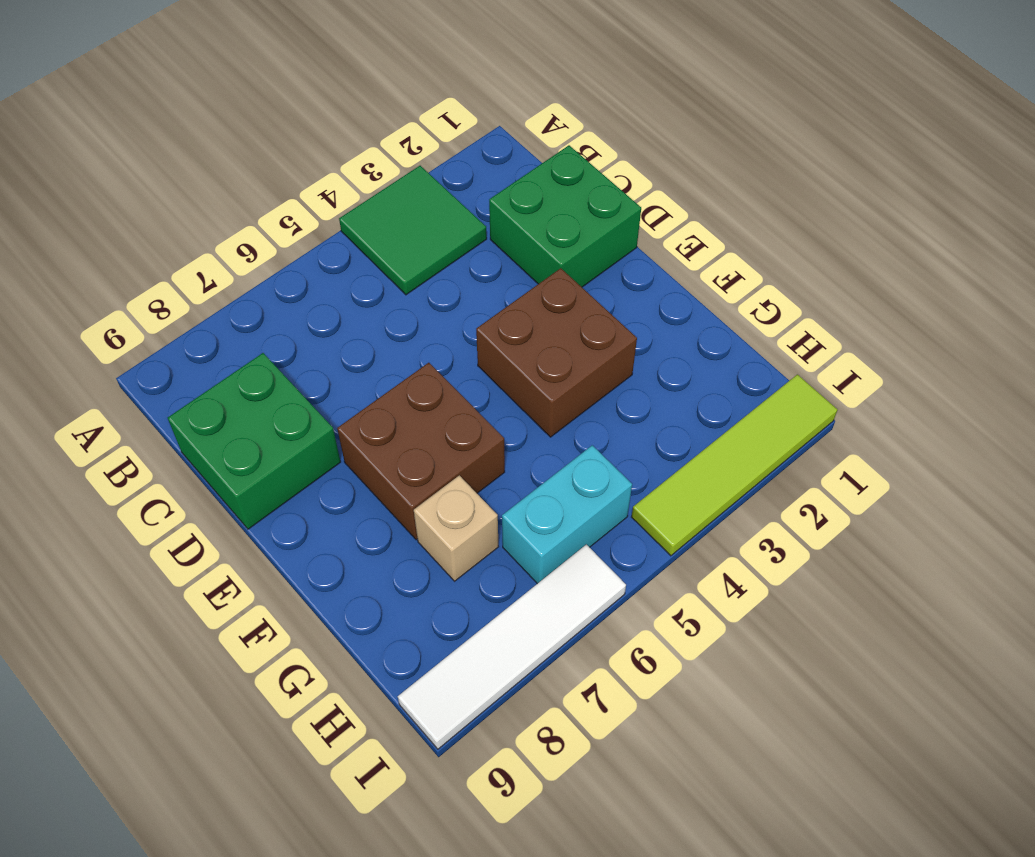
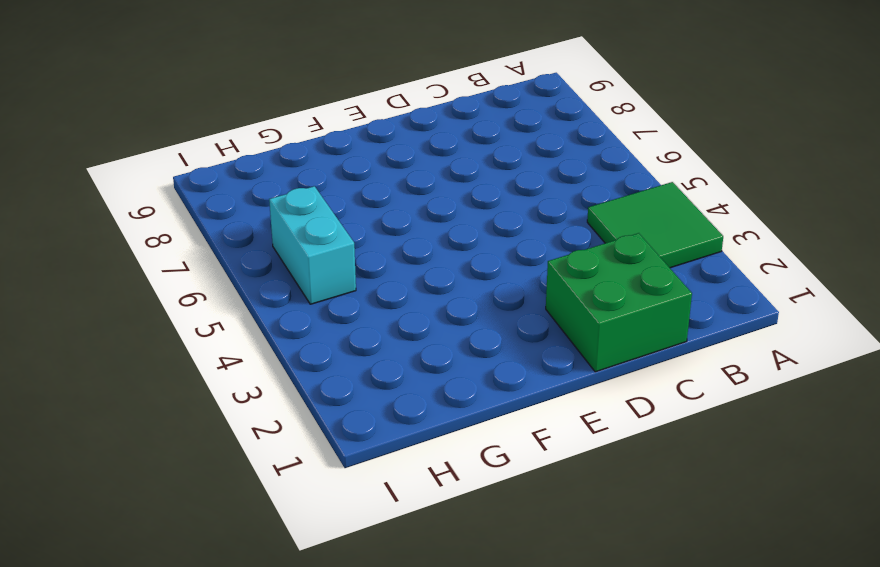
none -> green brick C8:D9 level 1
none -> brown brick E3:F4 level 1

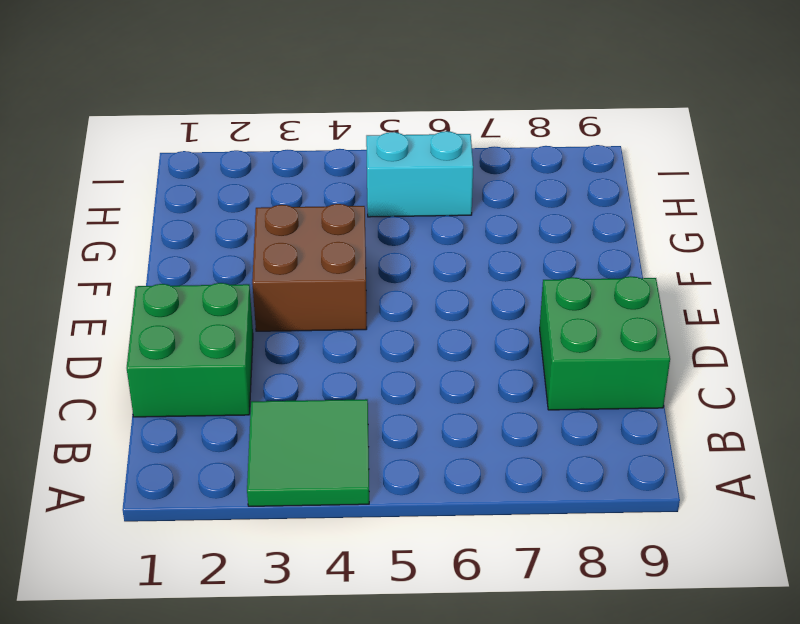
none -> brown brick E6:F7 level 1
none -> tan brick G7 level 1

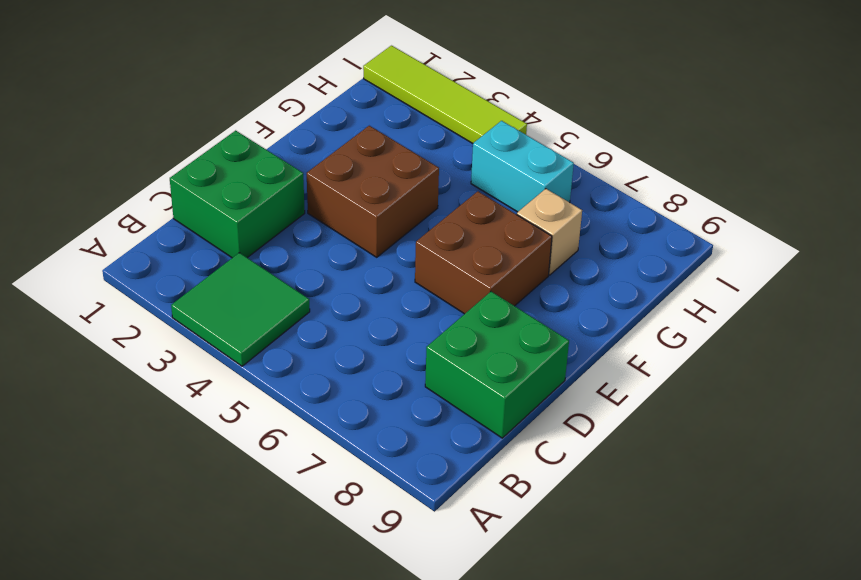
none -> white tile I6:I9 level 1

